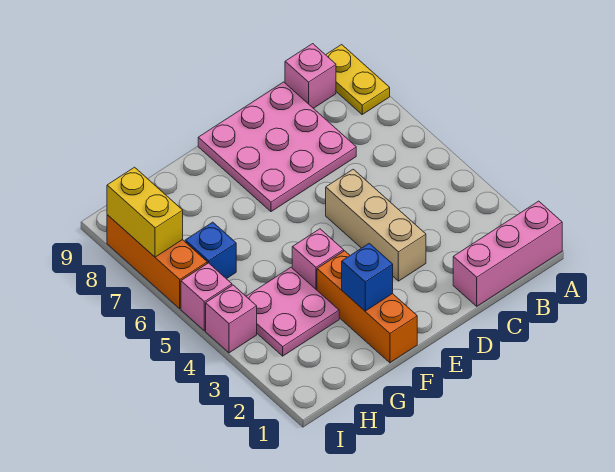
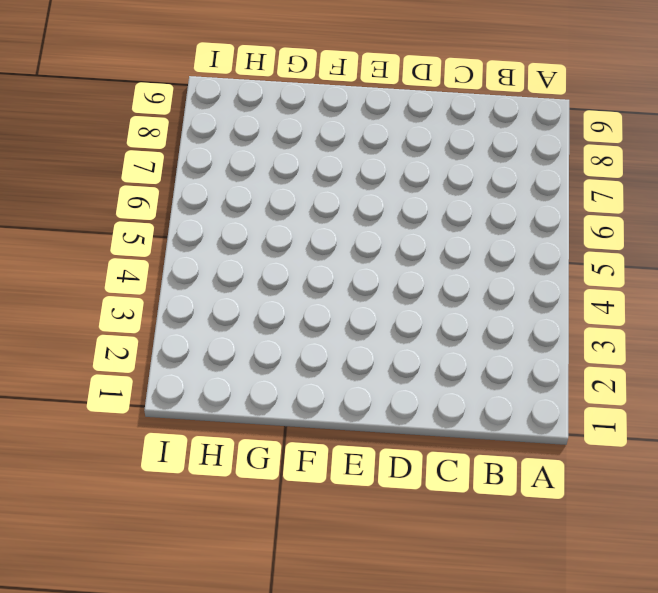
none -> pink brick A1:C1 level 1
none -> yellow plate A8:A9 level 1
none -> pink brick B9 level 1

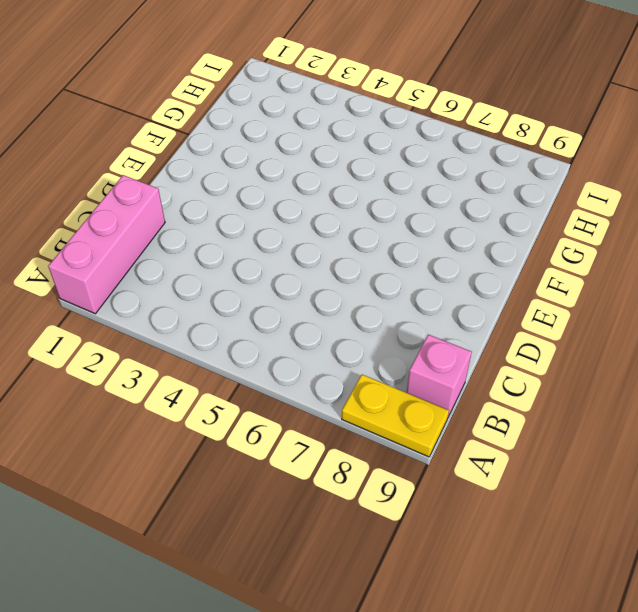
none -> pink plate C7:E9 level 1
none -> tan brick D3:D5 level 1
none -> orange brick F1:F3 level 1

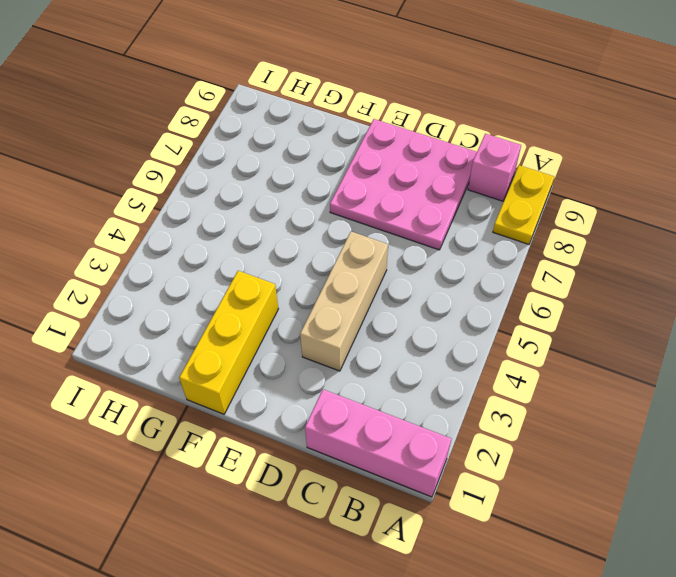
yellow brick F1:F3 level 1 -> orange brick F1:F3 level 1
none -> pink brick F4 level 1
none -> pink plate G3:H4 level 1
none -> blue brick H6 level 1

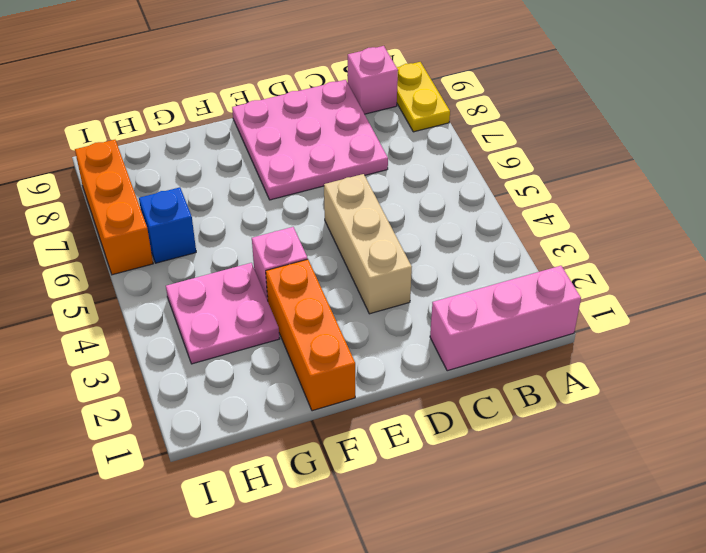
none -> pink brick I4 level 1
none -> pink brick I5 level 1
none -> blue brick F2 level 2

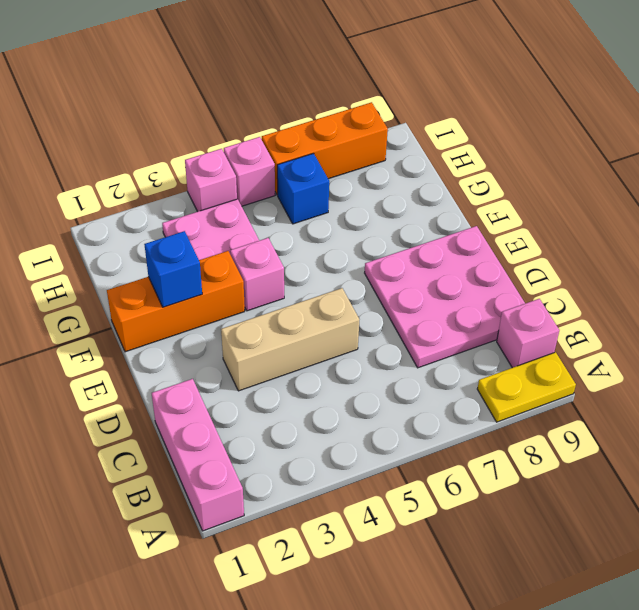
none -> yellow brick I7:I8 level 2

